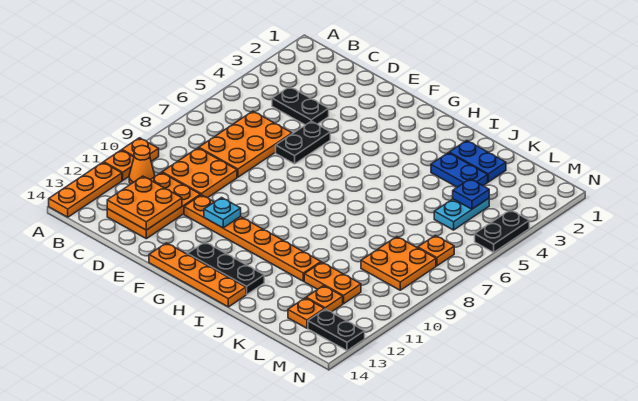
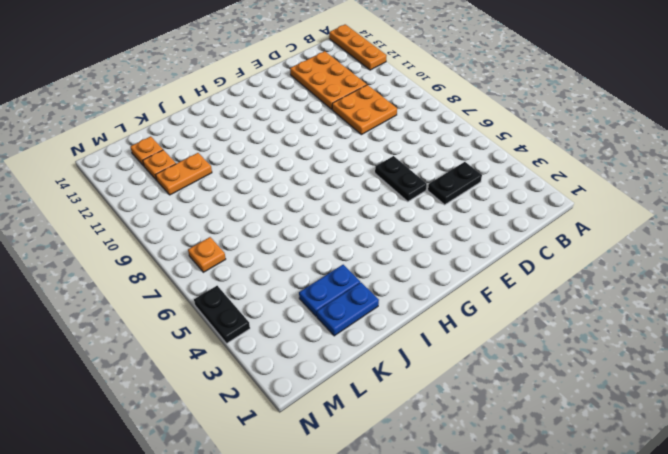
none -> orange plate A10 level 1
none -> orange plate A11 level 1
none -> orange cone B11 level 1

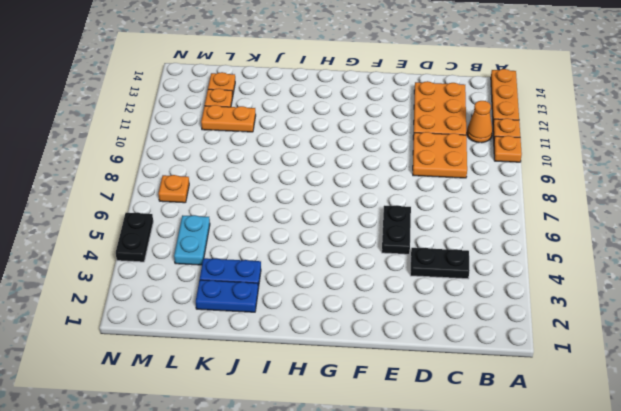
none -> orange plate C6:D8 level 1
none -> orange plate E11:J11 level 1
none -> orange plate F14:I14 level 1

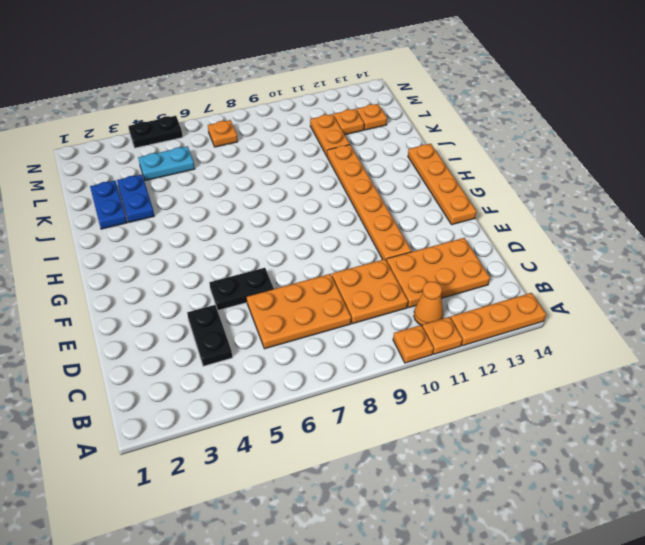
none -> black plate G13:I13 level 1
none -> orange plate L8:M9 level 1
none -> black plate M13:N13 level 1

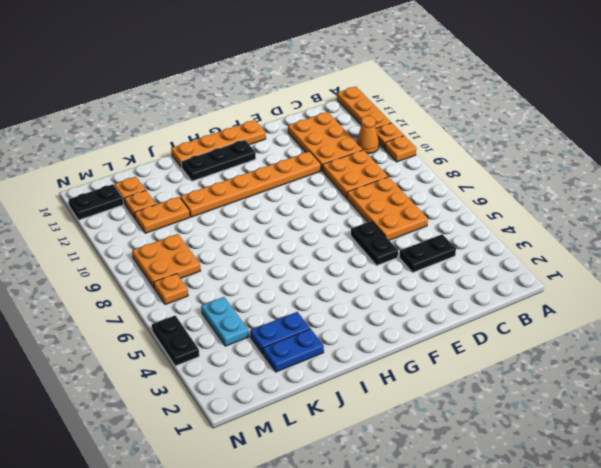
none -> orange plate C12:D13 level 2
none -> cyan plate F11 level 2
none -> blue plate L4 level 2

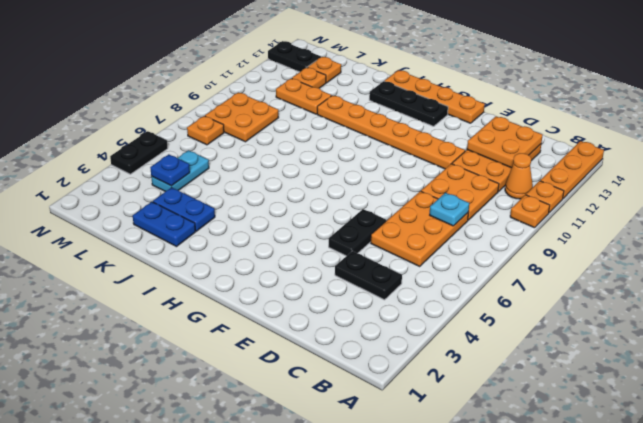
cyan plate C8 level 2 -> cyan plate F11 level 2

